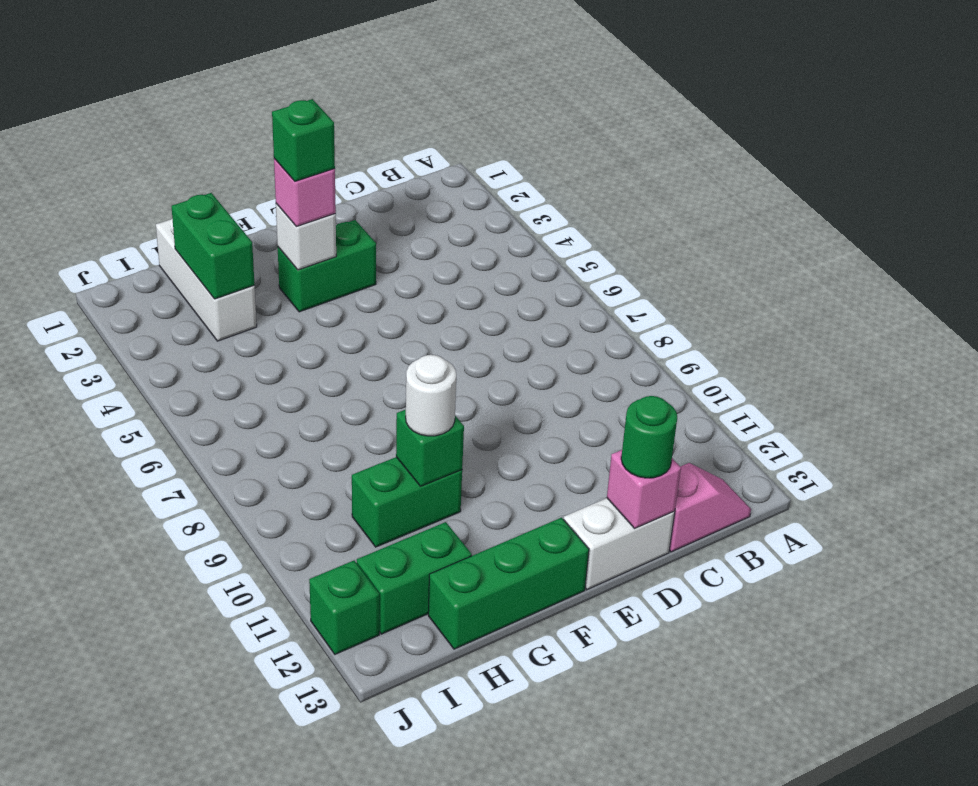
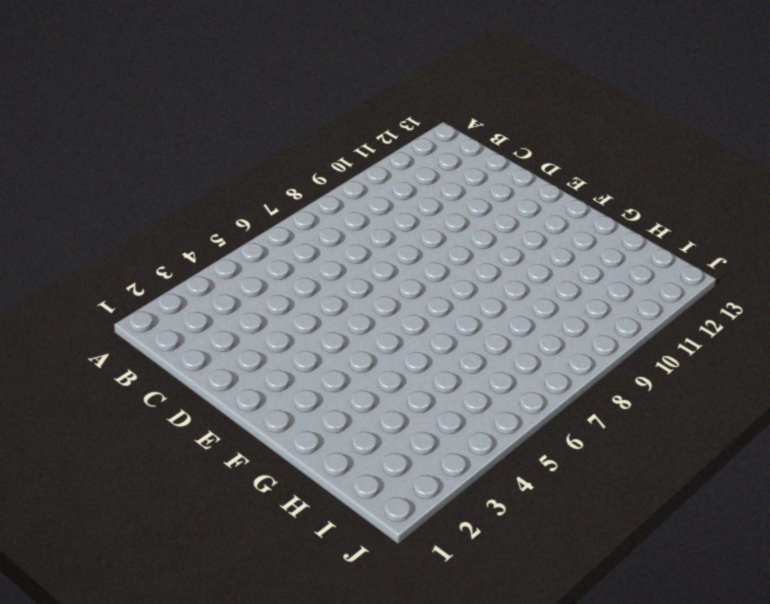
none -> pink slope B13:C13 level 1 top C
none -> white brick D13:E13 level 1
none -> green brick E3:F3 level 1

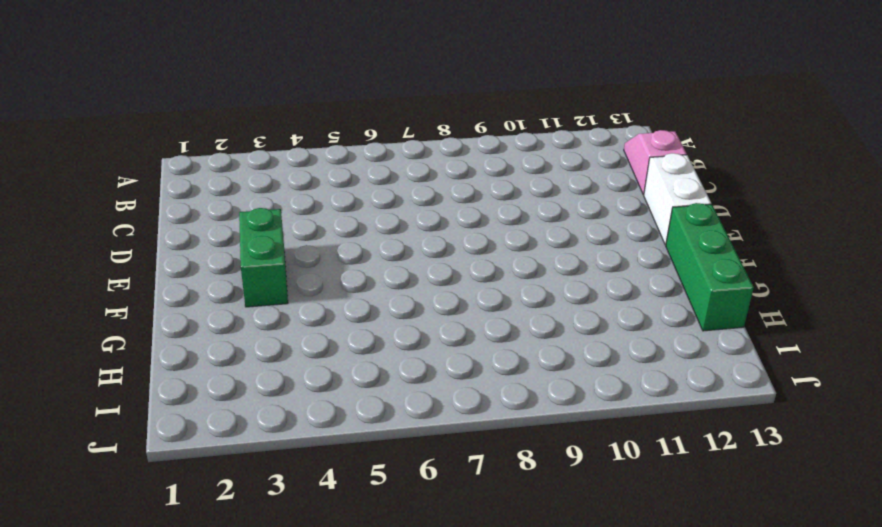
none -> green brick G10:H10 level 1
none -> white brick H1:H3 level 1
none -> green brick H12:I12 level 1

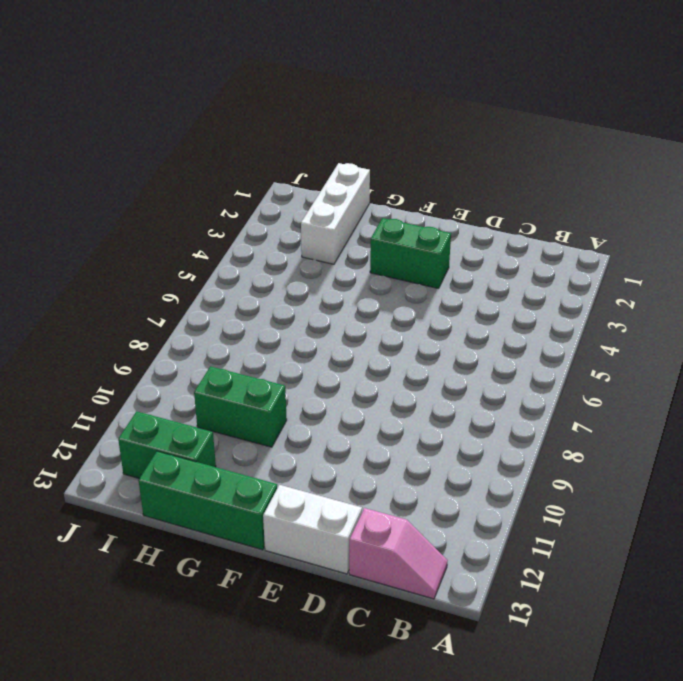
none -> green brick J12 level 1
none -> pink brick D13 level 2
none -> white brick F3 level 2

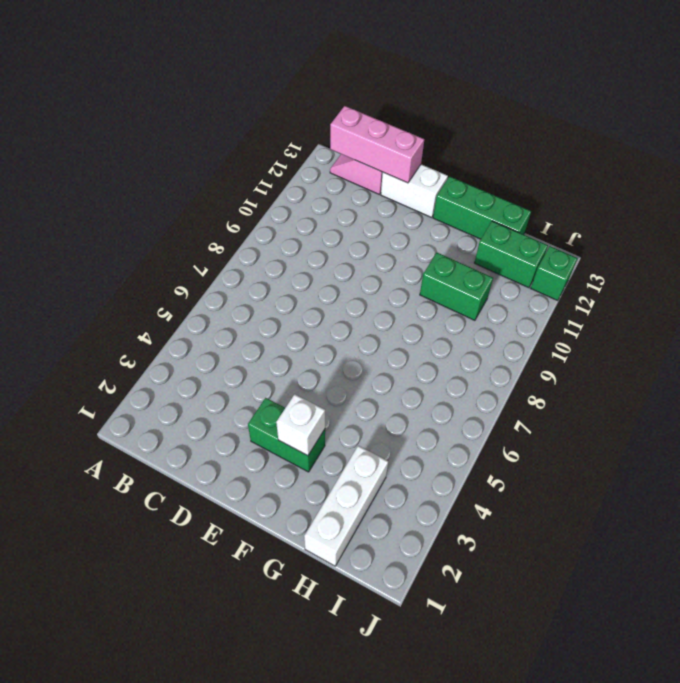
pink brick B13:D13 level 2 -> pink brick D13 level 2
none -> green brick G10 level 2
none -> green brick H2:H3 level 2
none -> green round brick D13 level 3

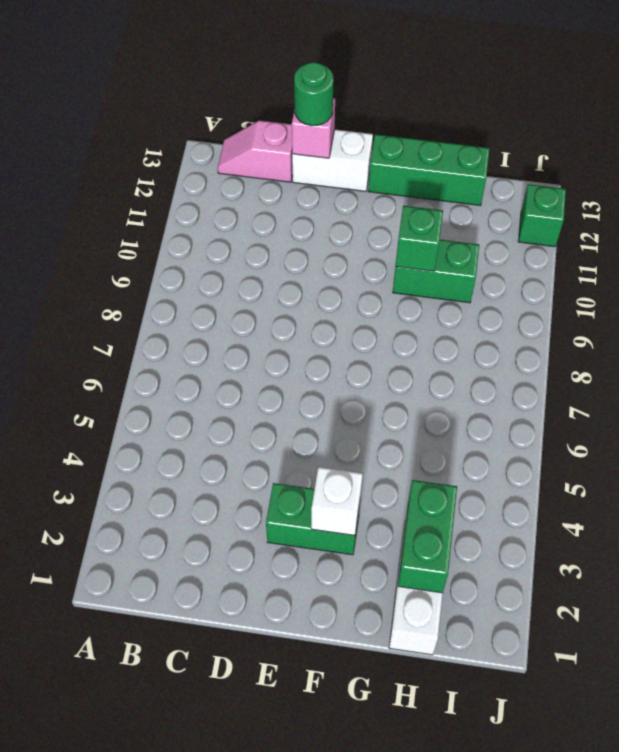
none -> green brick H12:I12 level 1
none -> pink brick F3 level 3
none -> white round brick G10 level 3

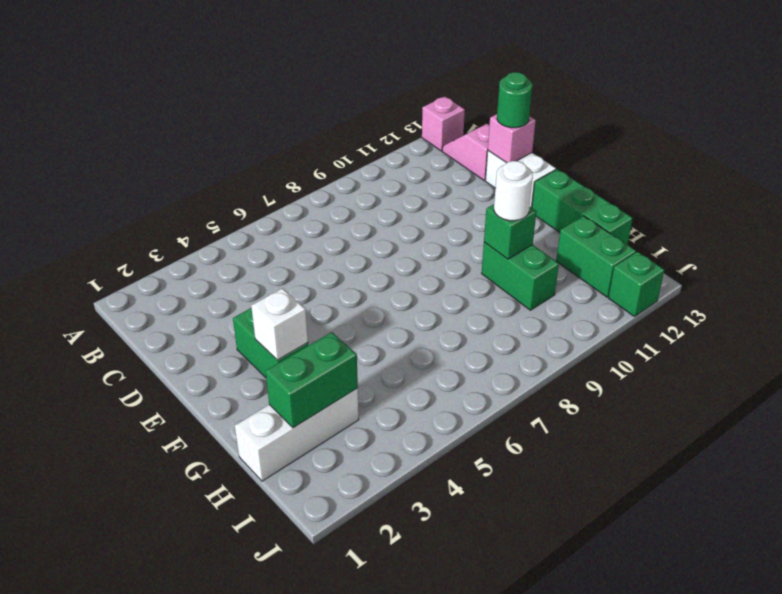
pink brick A13 level 1 -> pink brick F3 level 3
none -> green brick F3 level 4

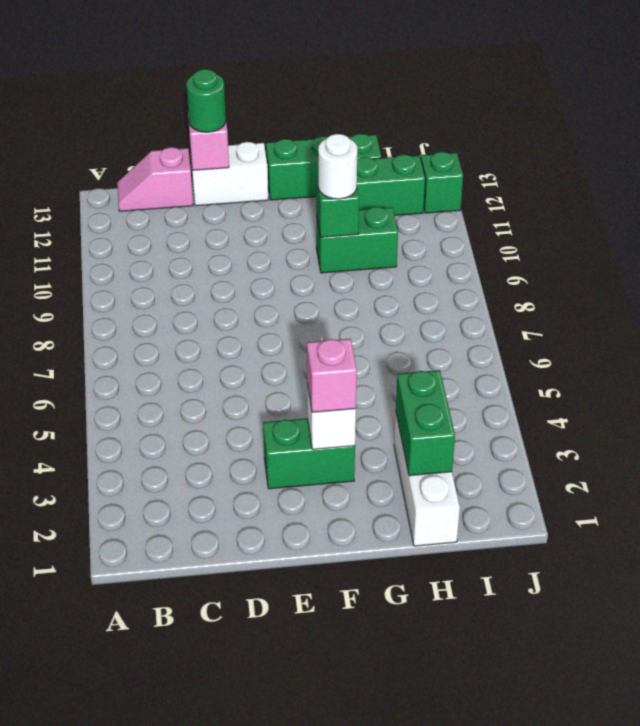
none -> green brick F3 level 4

